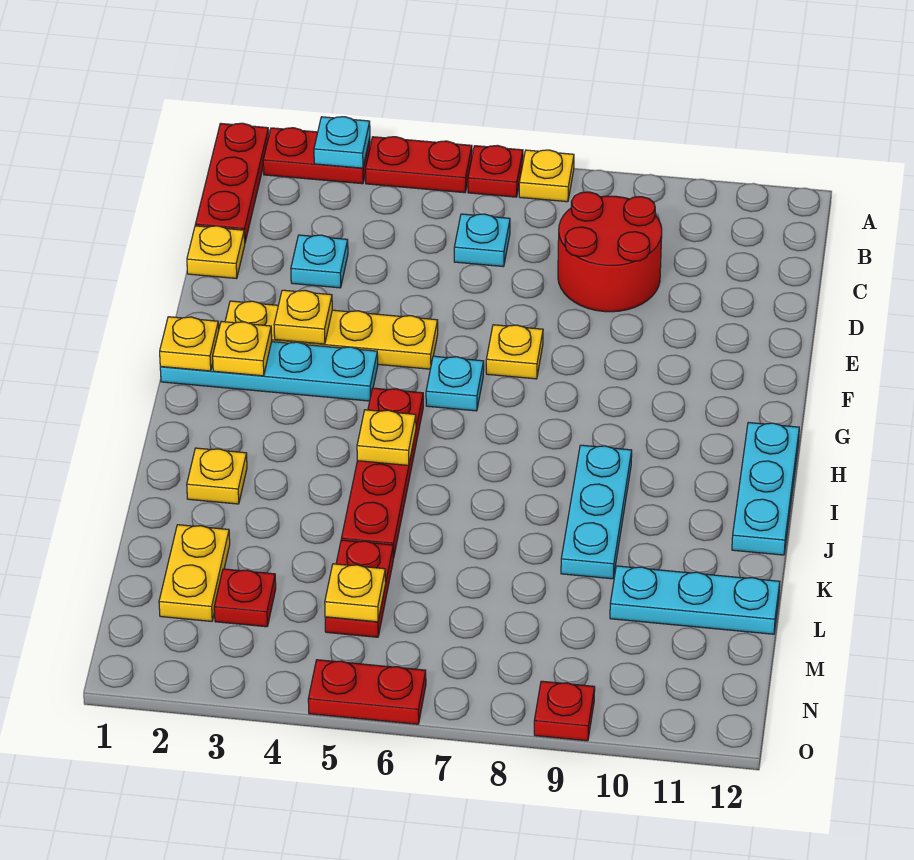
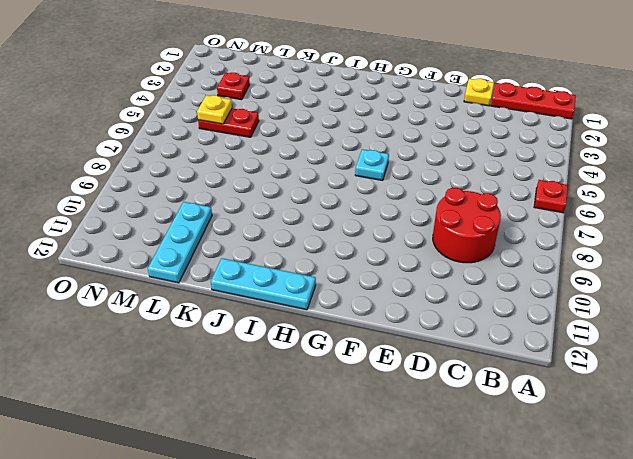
none -> red plate A2:A3 level 1
none -> red plate A4:A5 level 1
none -> yellow plate A7 level 1

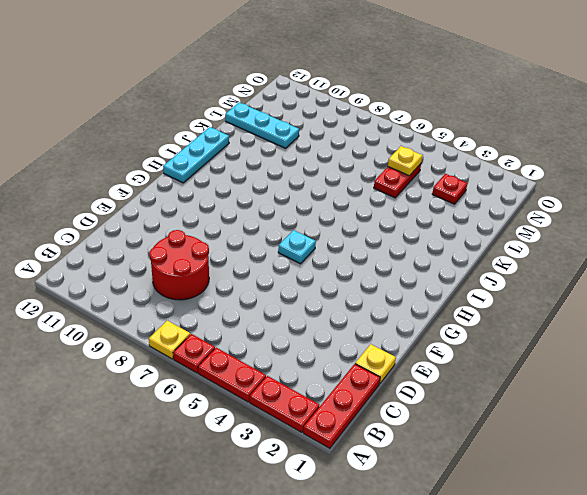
none -> cyan plate C6 level 1
none -> cyan plate D3 level 1
none -> yellow plate F2:F5 level 1

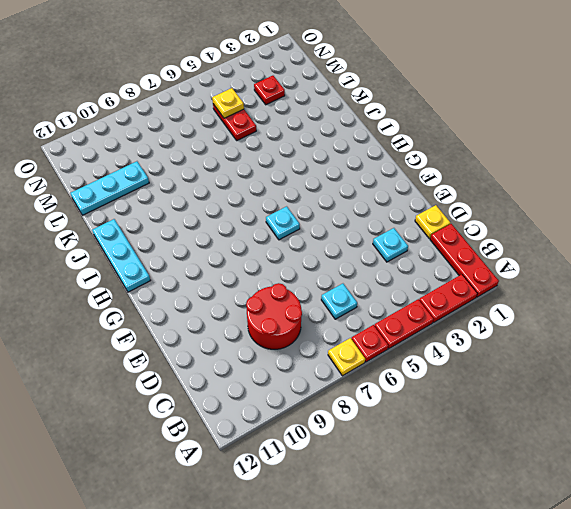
none -> yellow plate F2:F5 level 1
none -> yellow plate F7 level 1
none -> cyan plate G1:G4 level 1

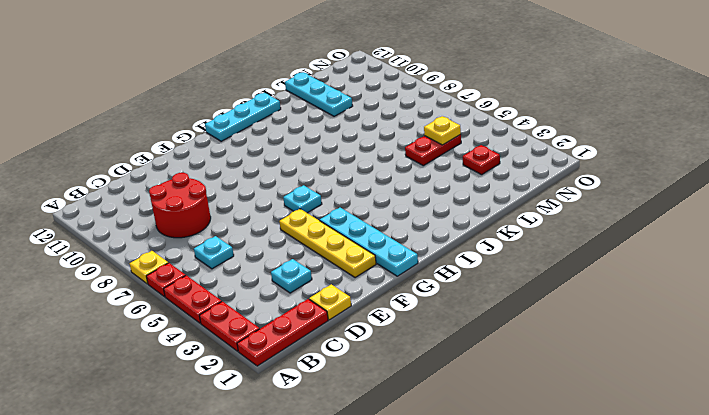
none -> yellow plate F7 level 1
none -> red plate H5:K5 level 1
none -> cyan plate I9:K9 level 1

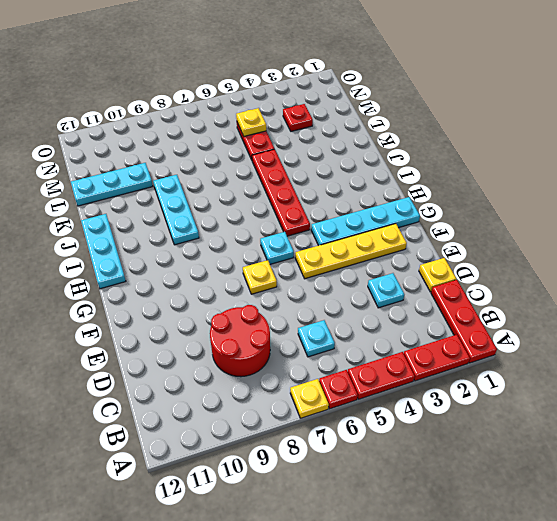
none -> yellow plate J2 level 1
none -> yellow plate L2:M2 level 1
none -> red plate O5:O6 level 1

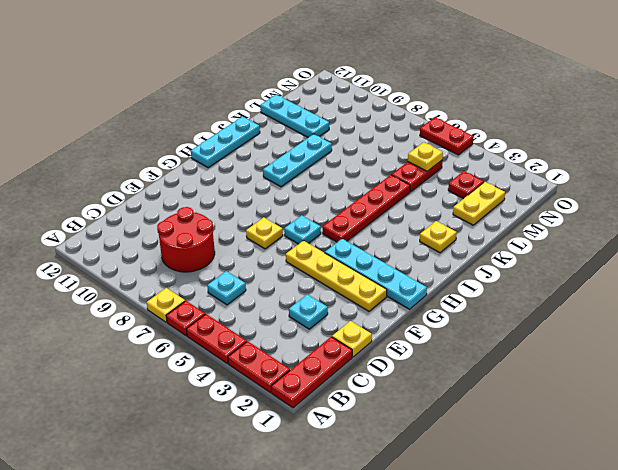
none -> red plate O9 level 1
none -> cyan plate A3 level 2
none -> yellow plate F3 level 2

